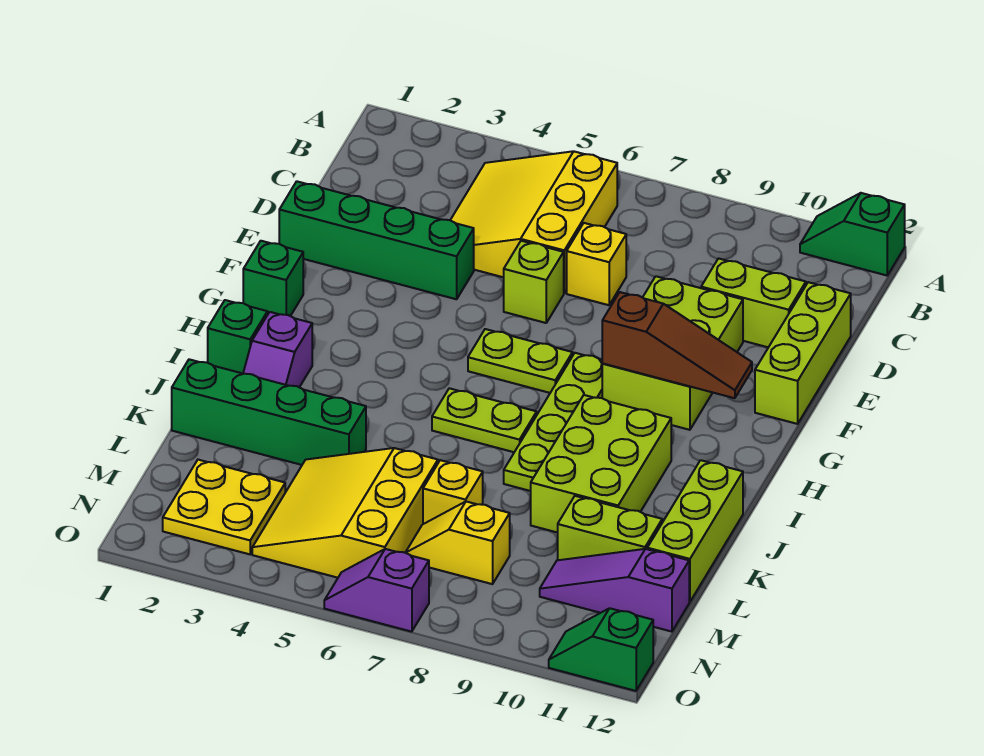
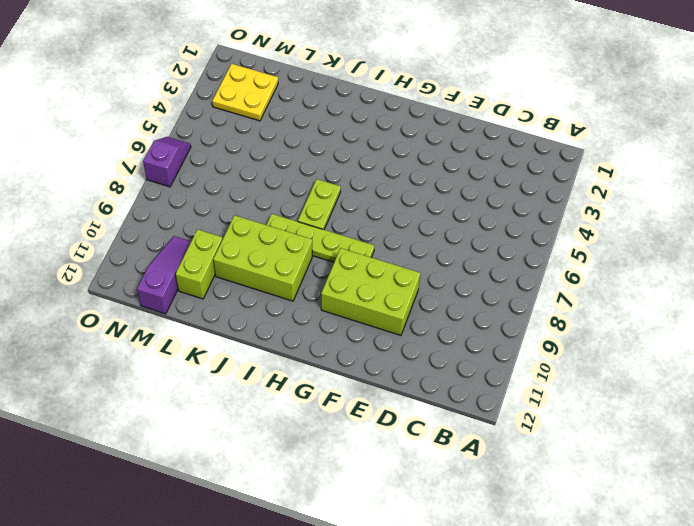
none -> green slope A11:A12 level 1 top 12
none -> yellow slope B4:D6 level 1 top 6
none -> yellow brick D7 level 1

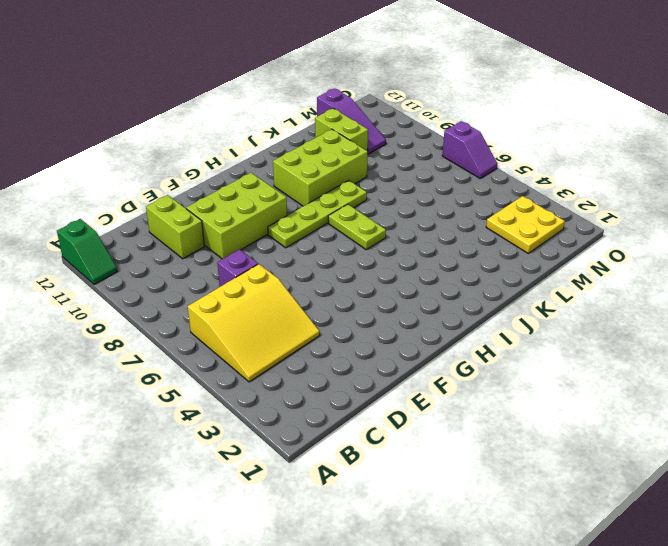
purple brick D7 level 1 -> yellow brick D7 level 1
none -> lime brick D12:F12 level 1
none -> green brick E1:E4 level 1
none -> lime brick E6 level 1

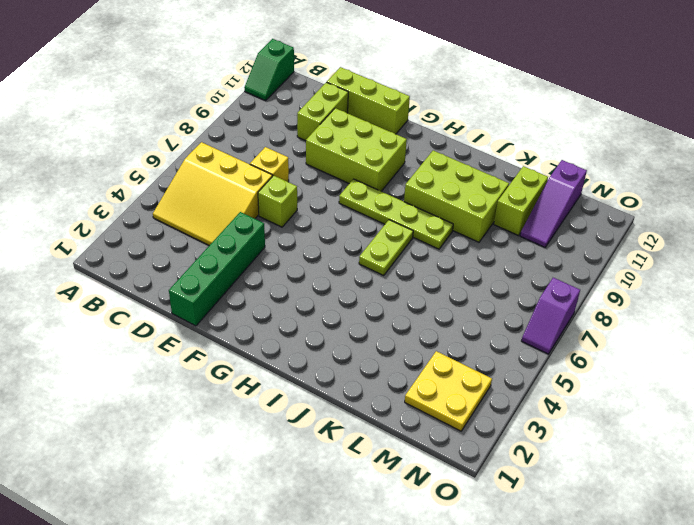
none -> green brick G1 level 1
none -> lime plate G6:G7 level 1
none -> green brick I1 level 1

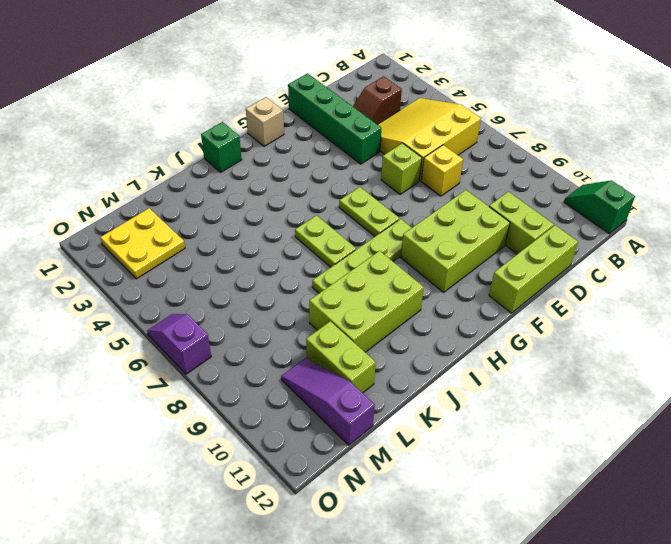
brown slope C3:D3 level 1 top C -> none
tan brick G1 level 1 -> green brick G1 level 1
none -> purple slope I2:J2 level 1 top I
none -> lime brick J12:L12 level 1
none -> green brick K1:K4 level 1

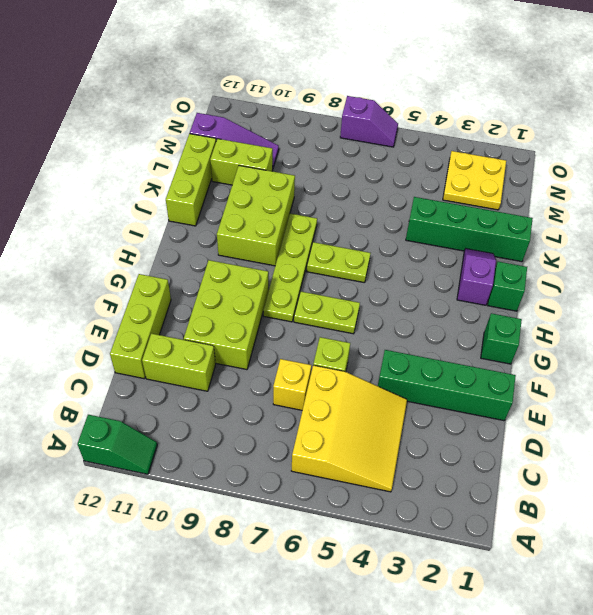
none -> yellow slope L4:N6 level 1 top 6
none -> yellow brick L7 level 1
none -> yellow slope M7:M8 level 1 top 8

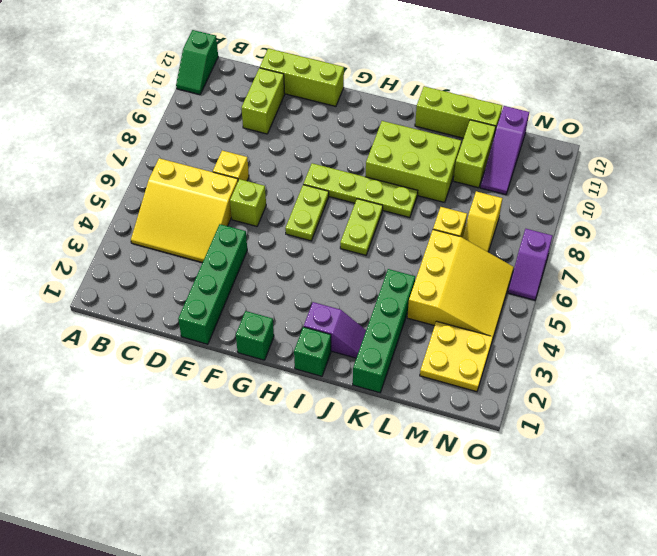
yellow slope L4:N6 level 1 top L -> yellow slope L4:N6 level 1 top 6
none -> lime brick E9:G10 level 1
none -> green slope O11:O12 level 1 top 12
none -> brown slope G9:G11 level 2 top 9

